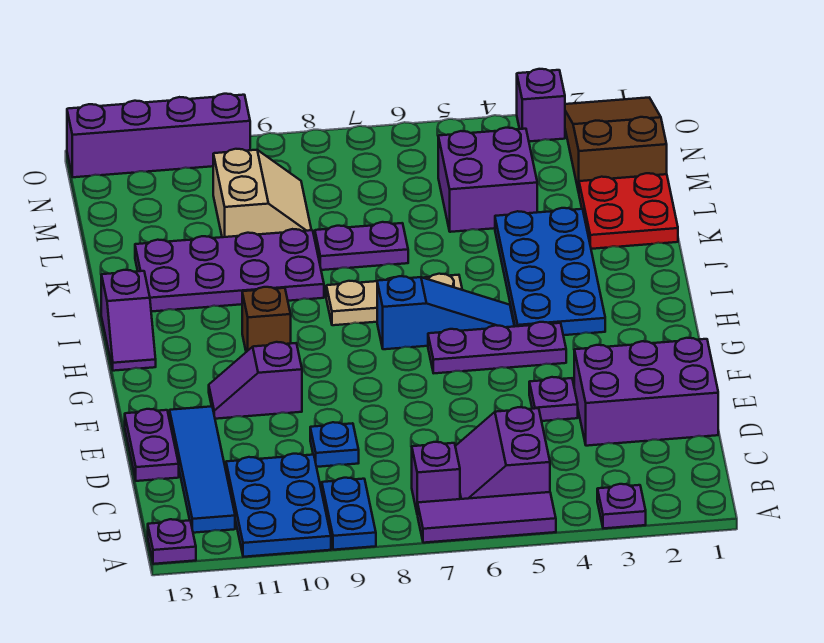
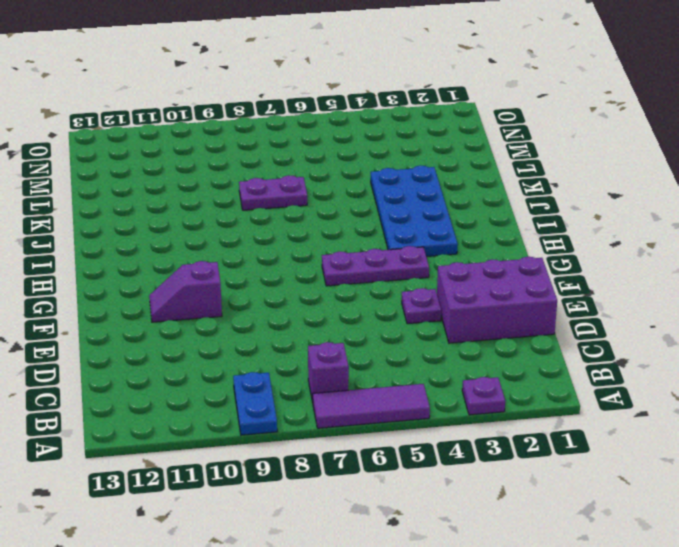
none -> blue plate A10:C11 level 1
none -> purple plate A13 level 1
none -> purple slope B5:C6 level 1 top 5

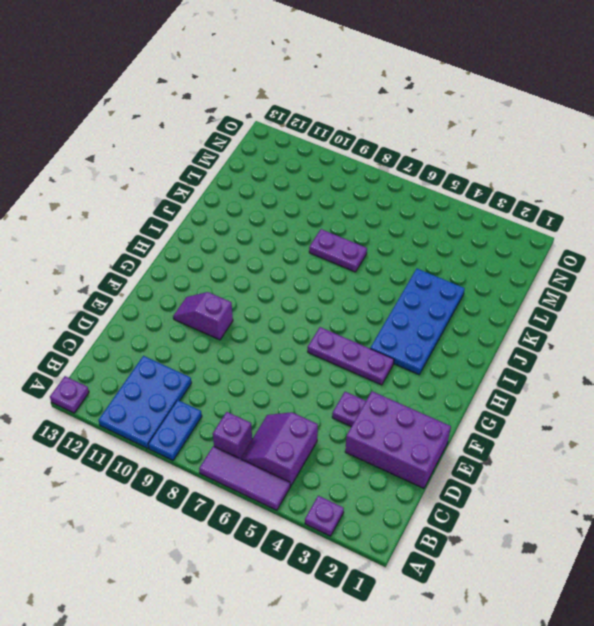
none -> blue tile B12:E12 level 1
none -> blue plate D9 level 1
none -> purple plate D13:E13 level 1

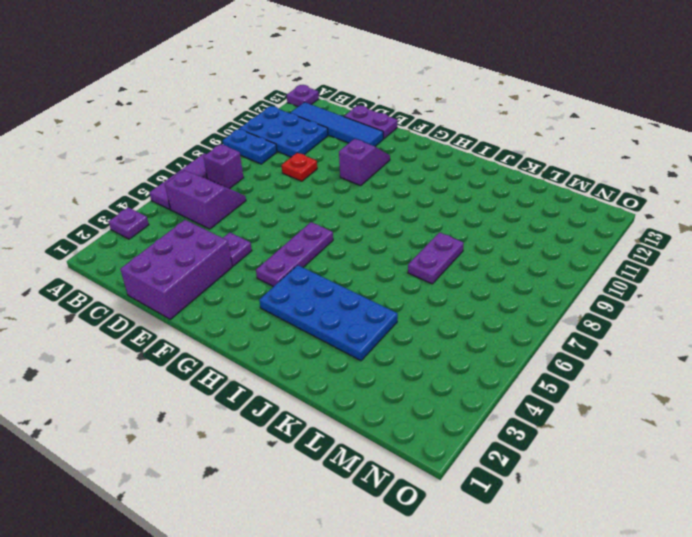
red plate D9 level 1 -> blue plate D9 level 1
none -> blue slope H5:H7 level 1 top 7
none -> brown brick H10 level 1
none -> purple slope H13:I13 level 1 top I

